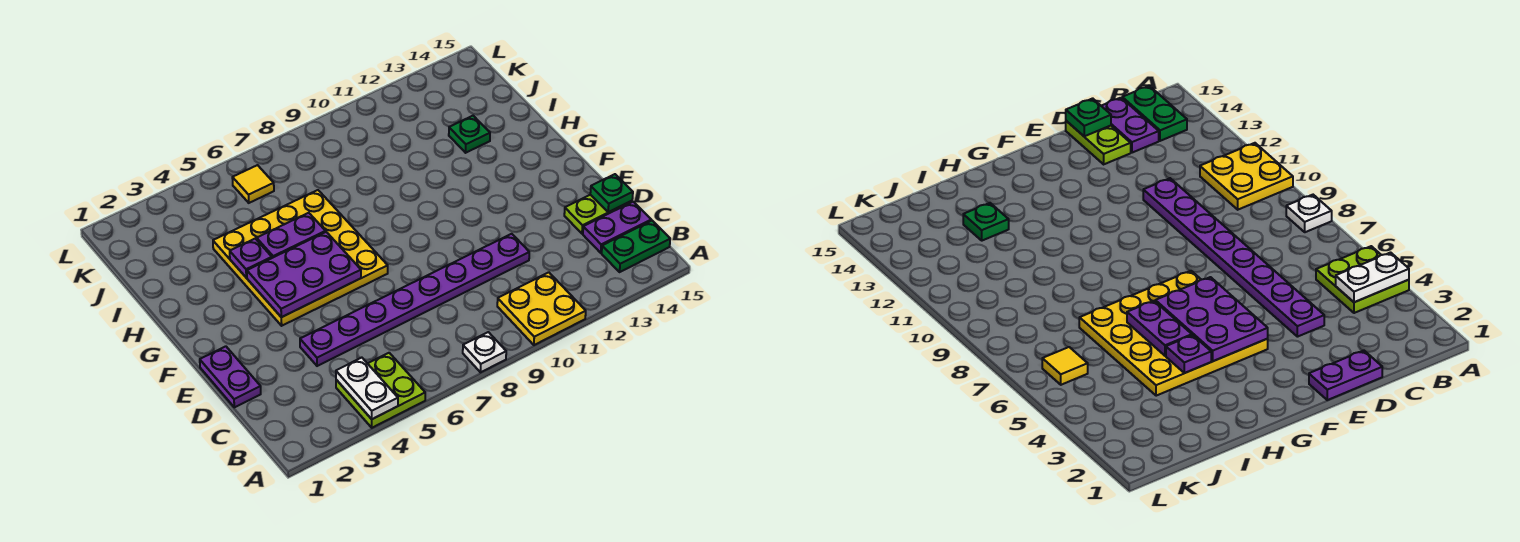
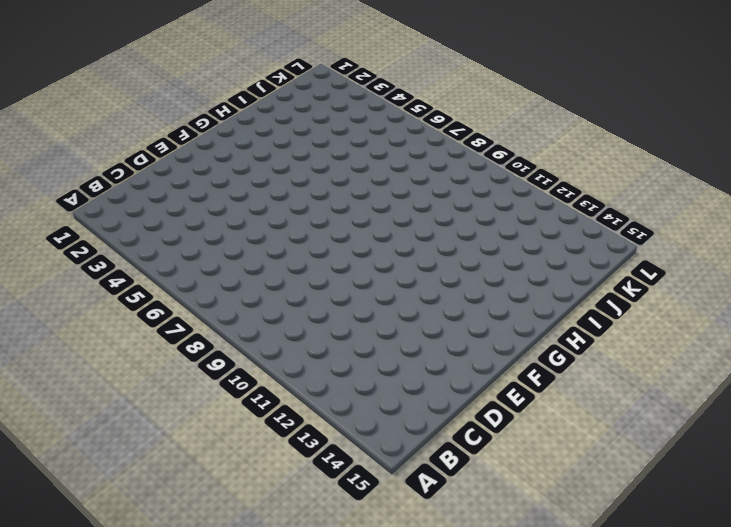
none -> lime plate A4:B5 level 1
none -> white plate A8 level 1
none -> yellow plate A10:B11 level 1

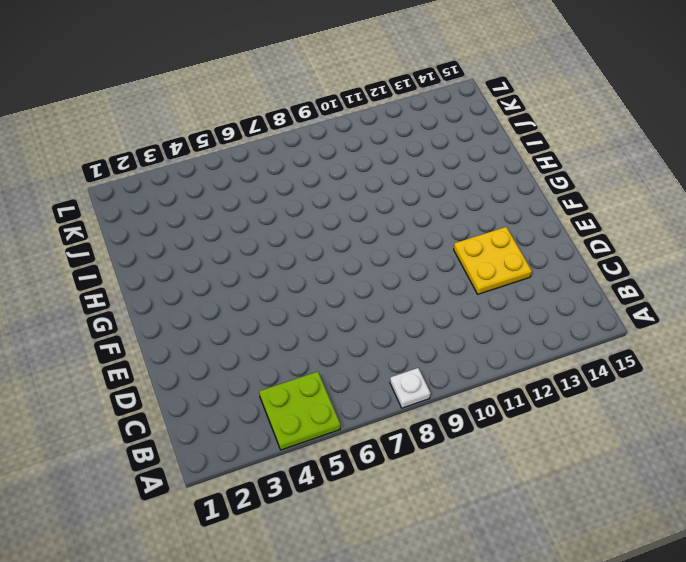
yellow plate D12:E13 level 1 -> yellow plate A10:B11 level 1
none -> green plate B14:B15 level 1
none -> purple plate C14:C15 level 1
none -> purple plate D1:E1 level 1

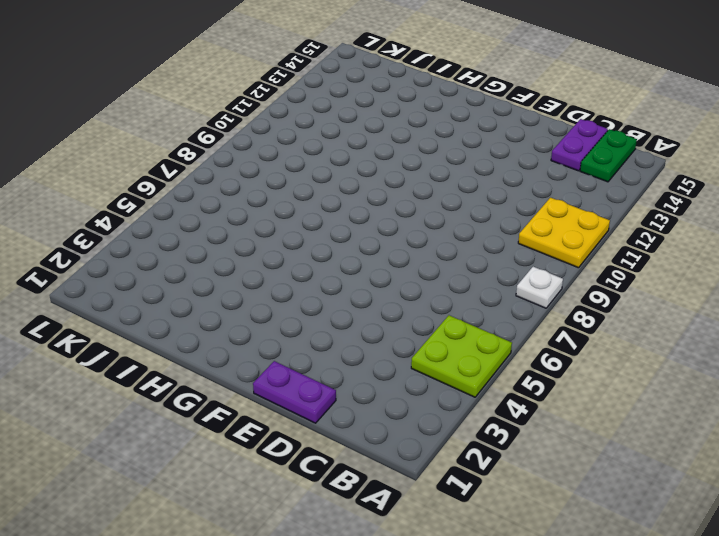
none -> purple plate D4:D11 level 1
none -> lime plate D14:D15 level 1
none -> yellow plate F4:I7 level 1

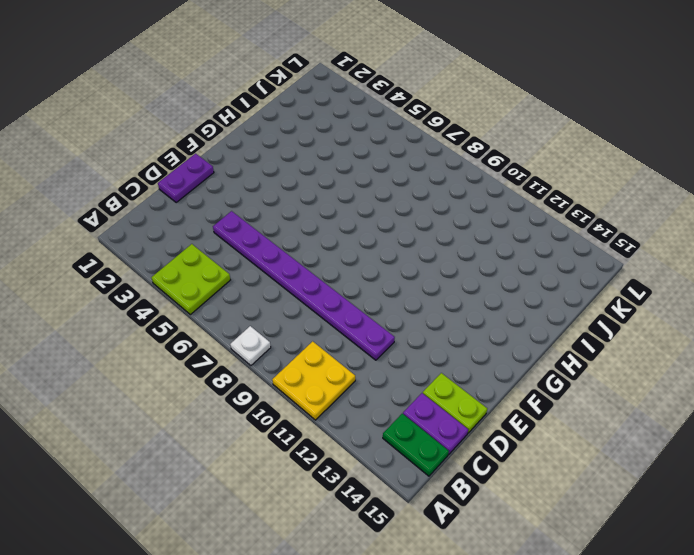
none -> yellow plate F4:I7 level 1
none -> green plate I13 level 1
none -> yellow tile K6 level 1

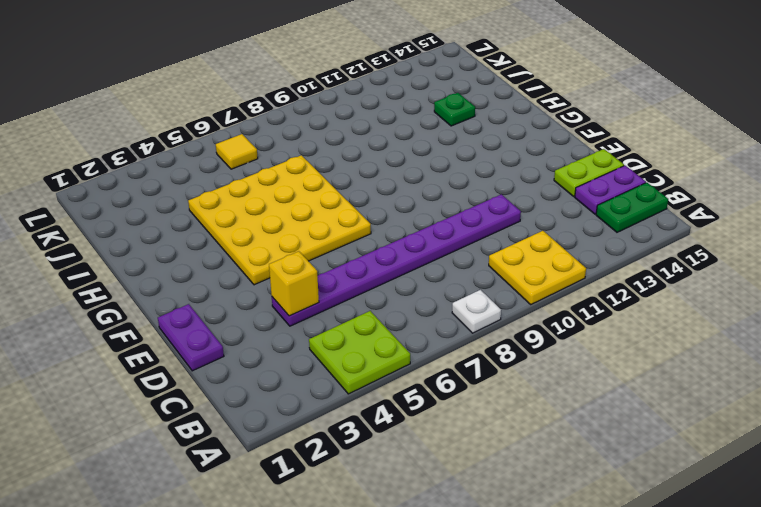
yellow brick D4 level 2 -> none
none -> white plate A4:B4 level 2
none -> green plate D15 level 2
none -> purple plate F4:G6 level 2

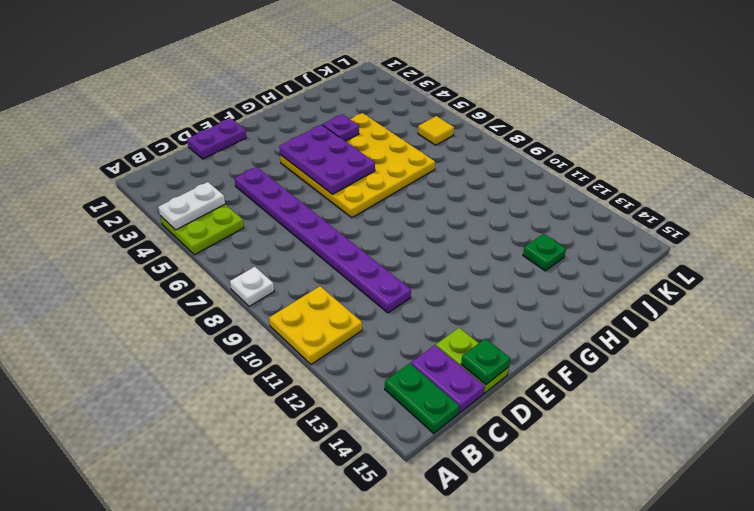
none -> purple plate H5:H6 level 2

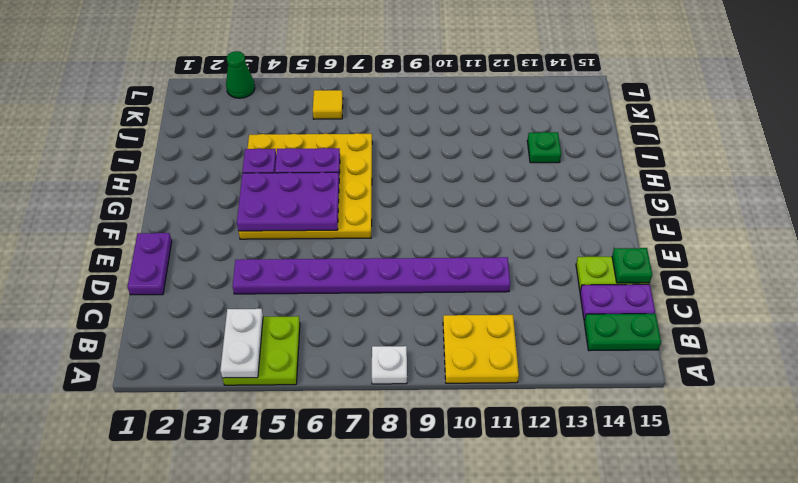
green cone L3 level 1 -> none

